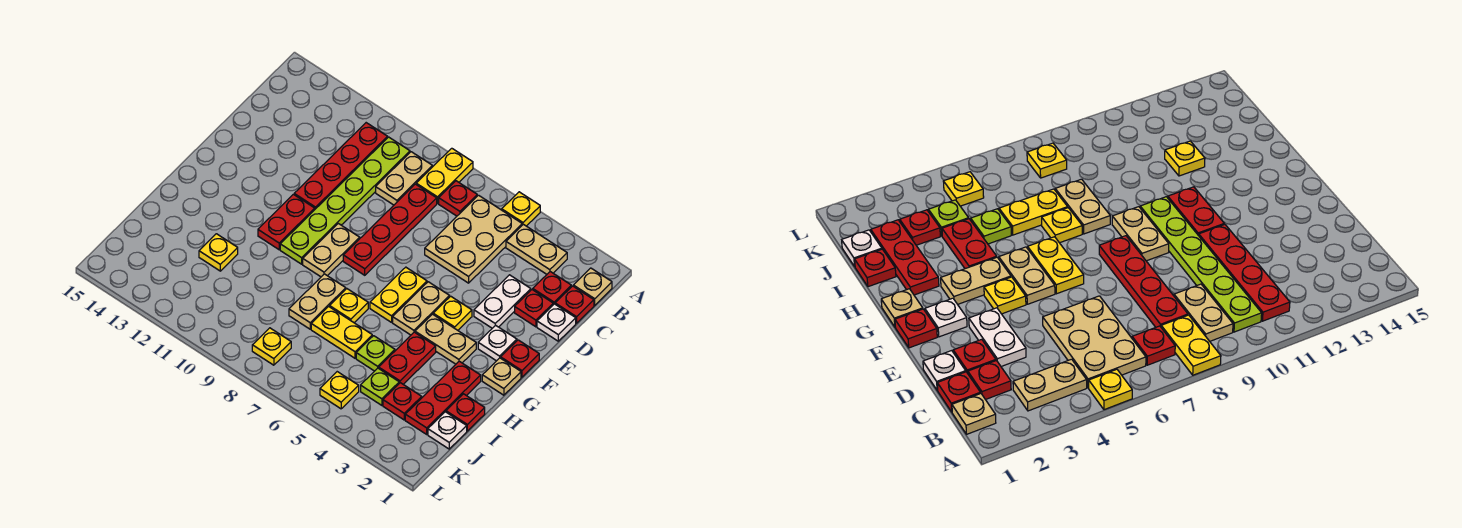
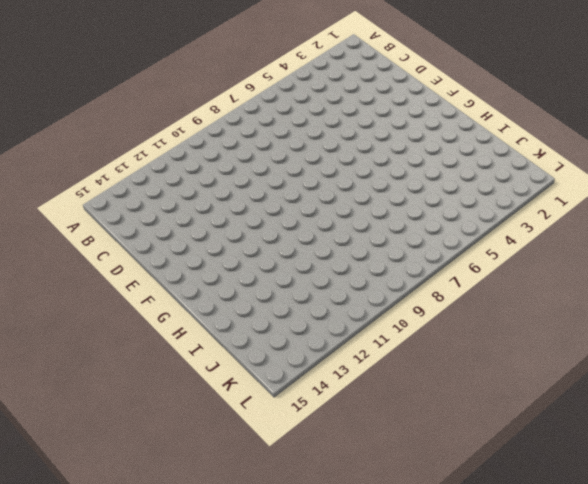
none -> yellow plate A5 level 1
none -> yellow plate A8:B8 level 1
none -> tan plate B1 level 1
none -> tan plate B3:B4 level 1

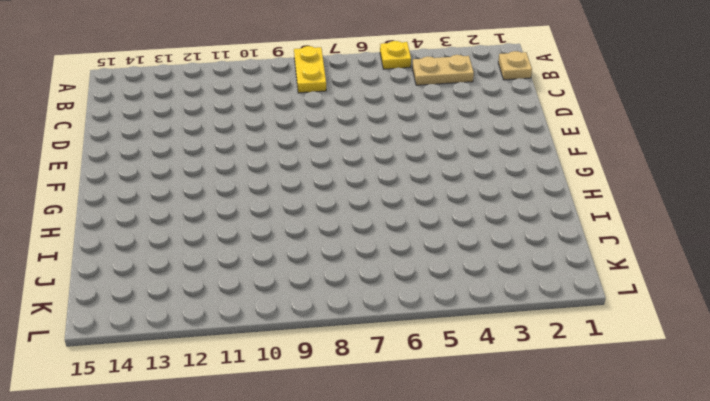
none -> tan plate B5:D6 level 1
none -> red plate B7 level 1
none -> tan plate B9:C9 level 1
none -> lime plate B10:G10 level 1

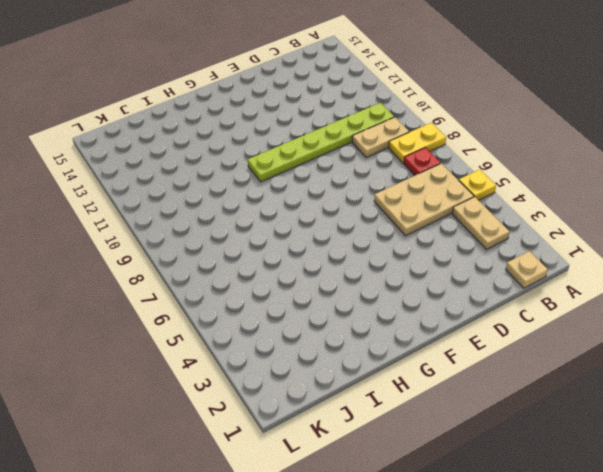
none -> red plate B11:E11 level 1
none -> red plate C1 level 1
none -> red plate C2 level 1
none -> red plate C8:F8 level 1

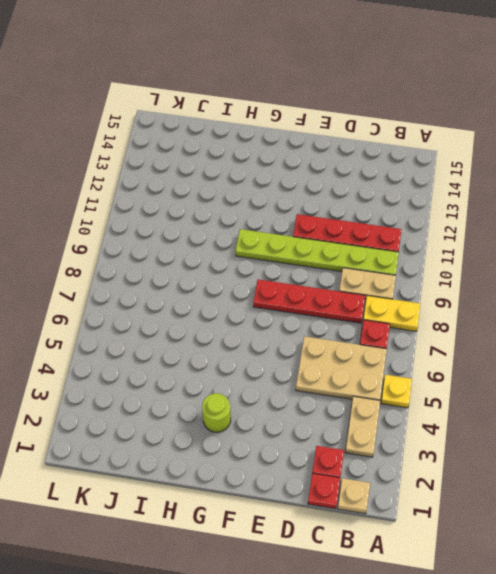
lime round brick G3 level 1 -> tan plate G3:G4 level 1
none -> white plate D1 level 1
none -> red plate D2 level 1
none -> white plate D3:E3 level 1
none -> red plate F1 level 1

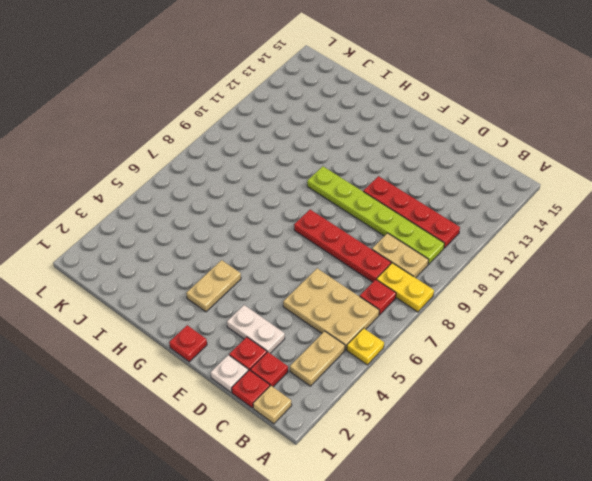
none -> white plate F2 level 1
none -> yellow plate F4 level 1
none -> tan plate F5:G5 level 1
none -> yellow plate F6:G6 level 1

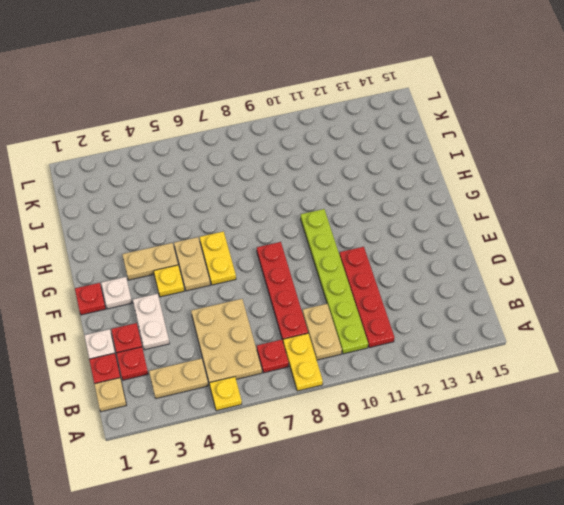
none -> tan plate F9:G9 level 1
none -> red plate F11:G11 level 1
none -> tan plate G1 level 1
none -> red plate H2:J2 level 1

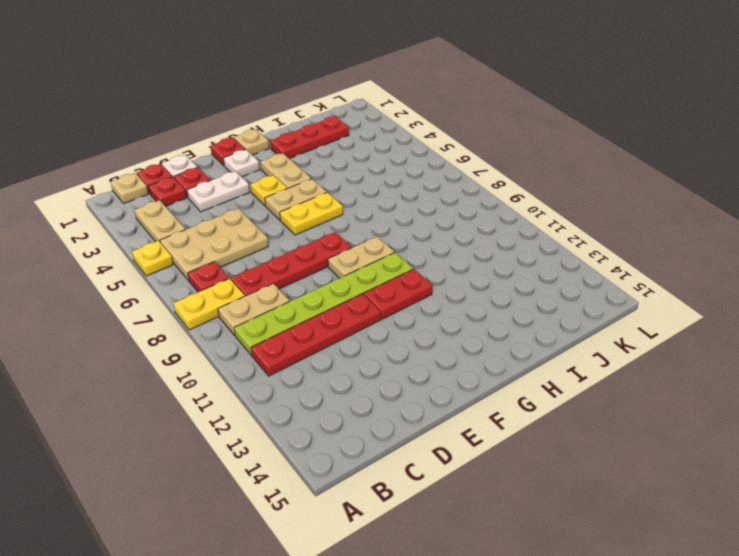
none -> red plate H4:I4 level 1
none -> yellow plate H7 level 1
none -> tan plate H8:I8 level 1
none -> red plate I1 level 1

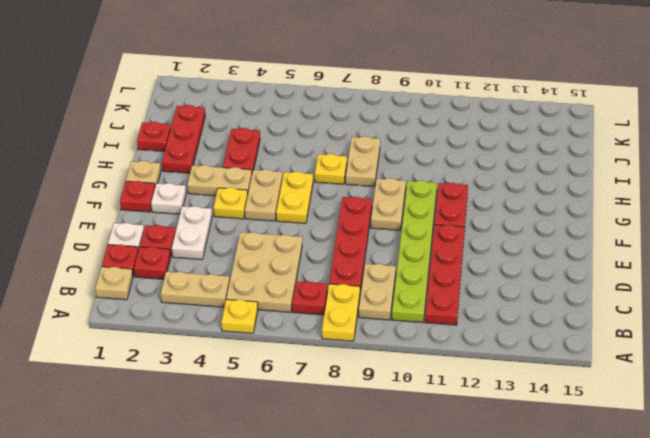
none -> lime plate I5 level 1
none -> yellow plate I6:I7 level 1
none -> yellow plate I12 level 1
none -> white plate J1 level 1

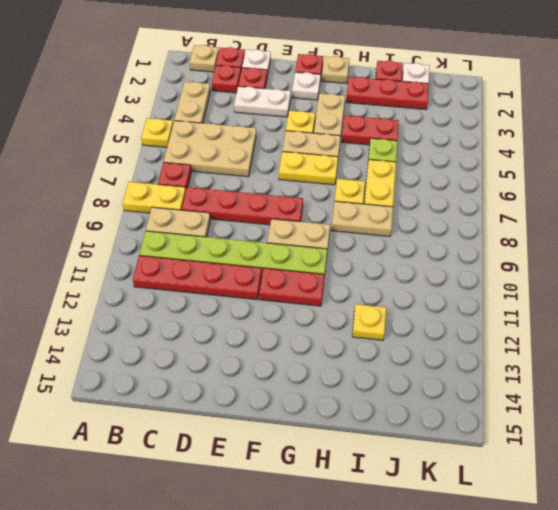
none -> red plate J3 level 1
none -> lime plate J4 level 1
none -> yellow plate K5 level 1
none -> yellow plate K8 level 1

